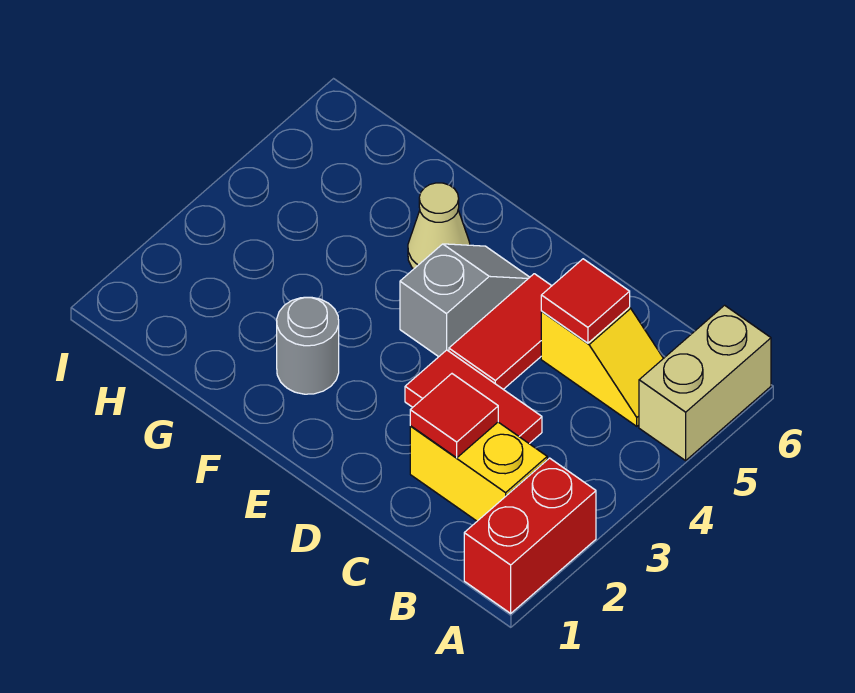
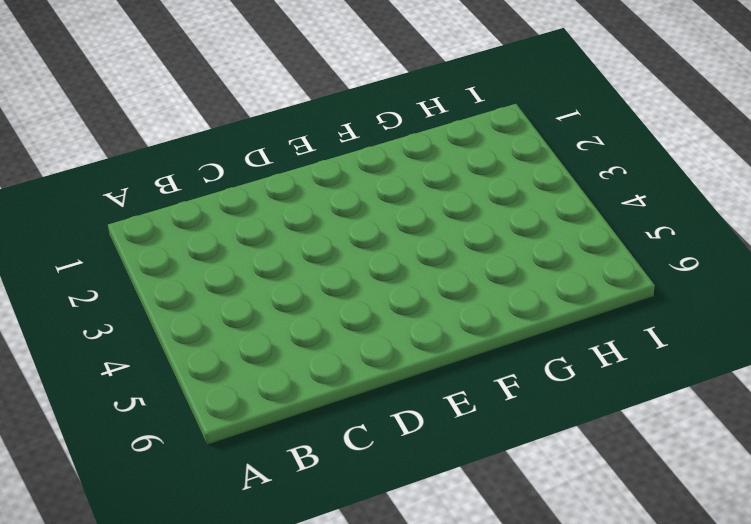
none -> red brick A1:A2 level 1
none -> tan brick A5:A6 level 1

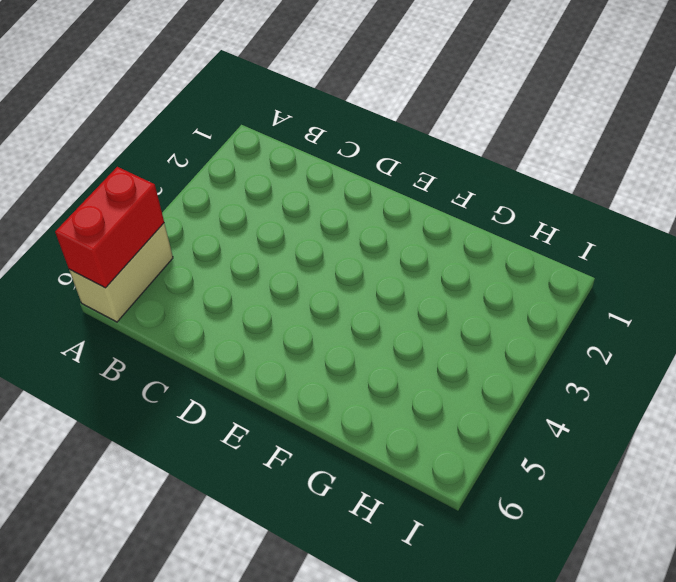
red brick A5:A6 level 2 -> red brick A1:A2 level 1
none -> yellow brick B2:C2 level 1
none -> yellow slope B5:C5 level 1 top C

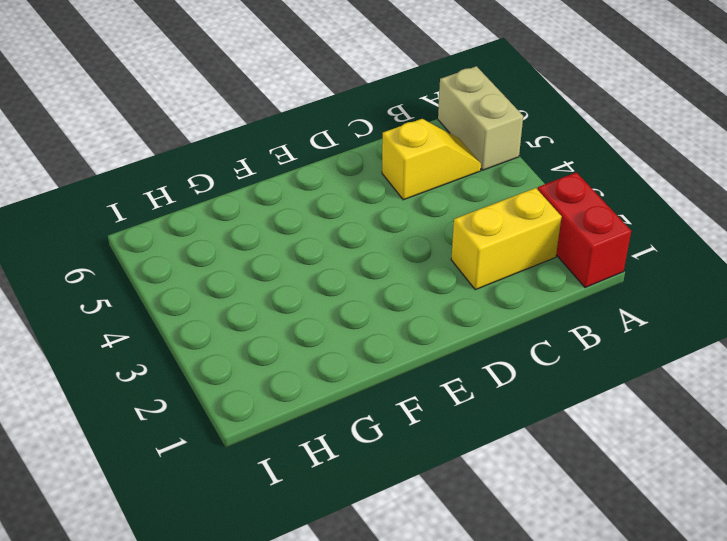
none -> red tile C3:D3 level 1
none -> red tile D4:D5 level 1

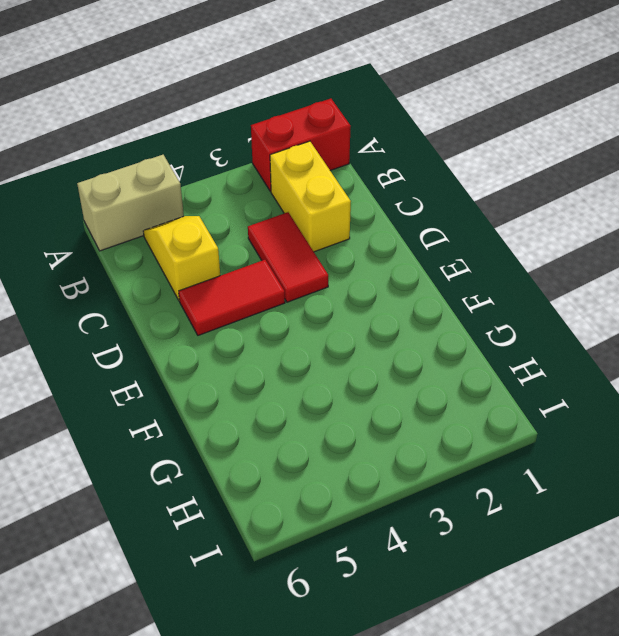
none -> grey slope E4:E5 level 1 top 4
none -> grey round brick F2 level 1

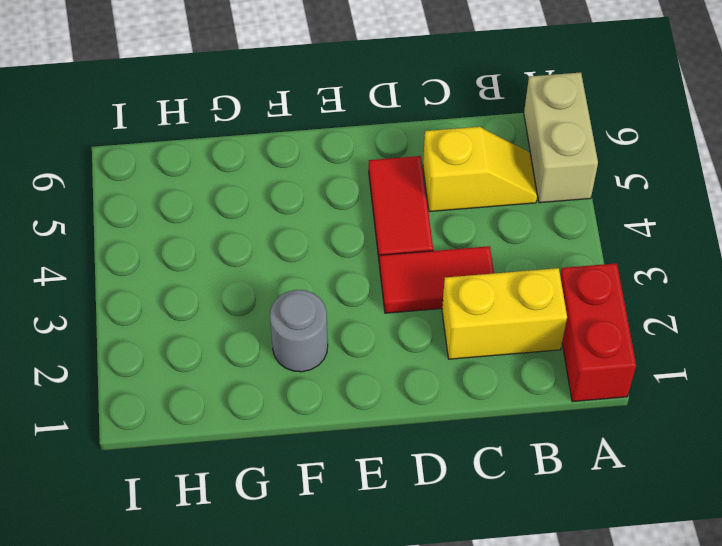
none -> grey slope E4:E5 level 1 top 4
none -> tan cone F5 level 1

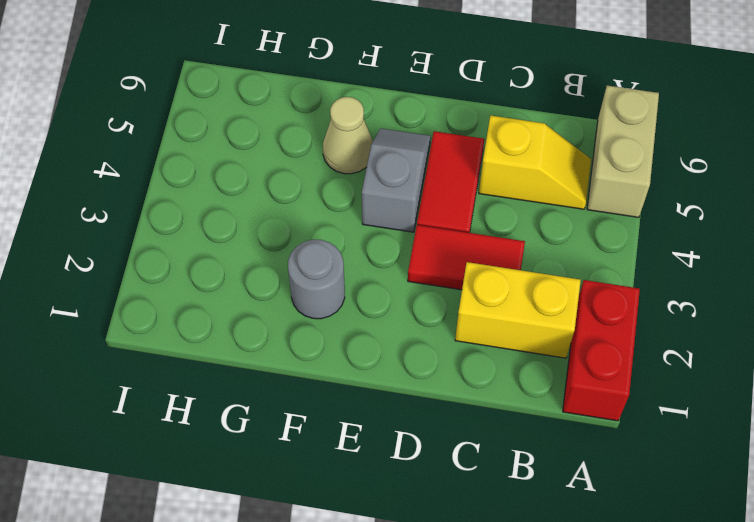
none -> red tile C2 level 2
none -> red tile C5 level 2

